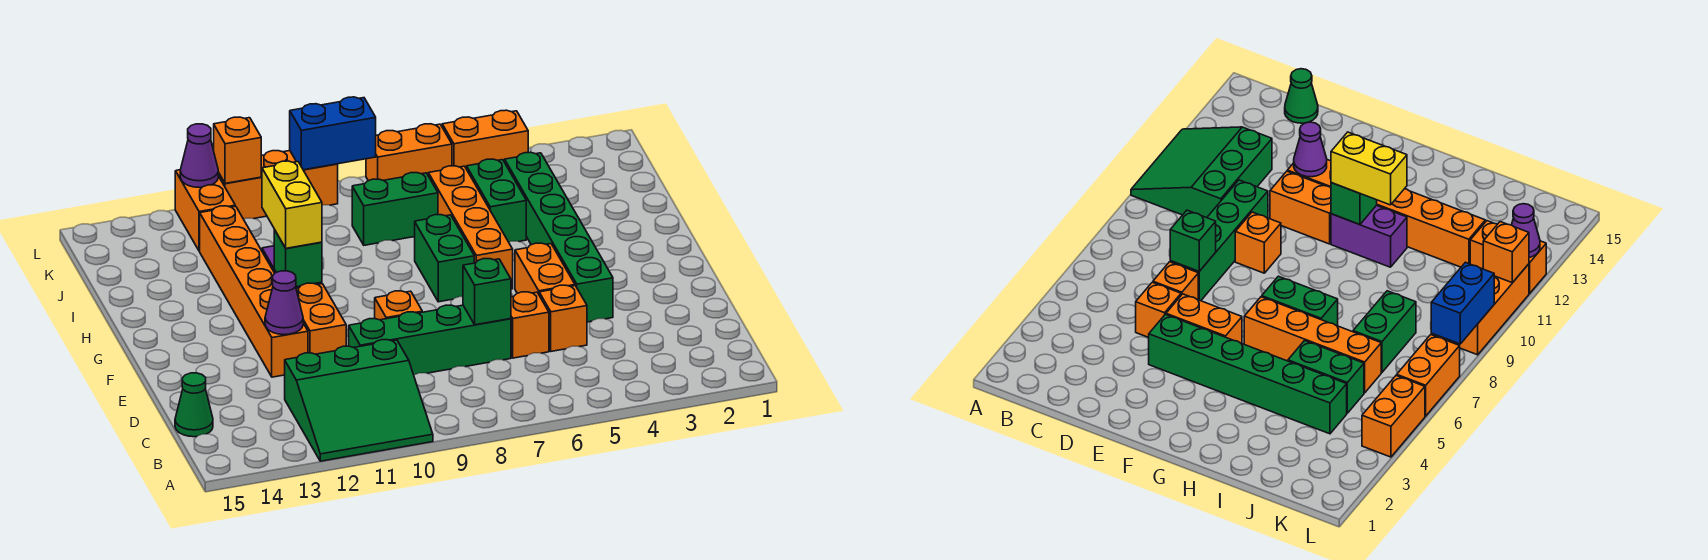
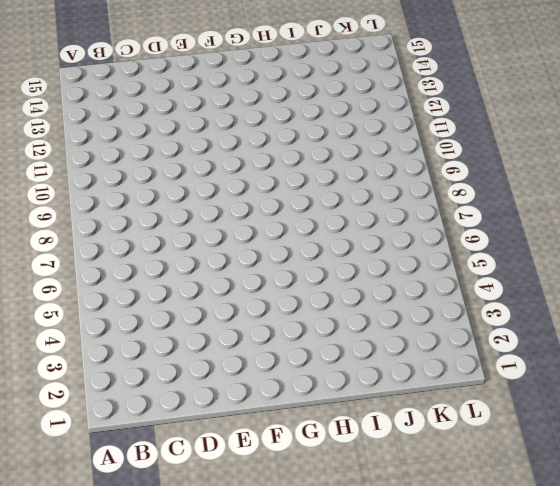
none -> green slope A10:C12 level 1 top C
none -> green cone C15 level 1
none -> orange brick D5 level 1

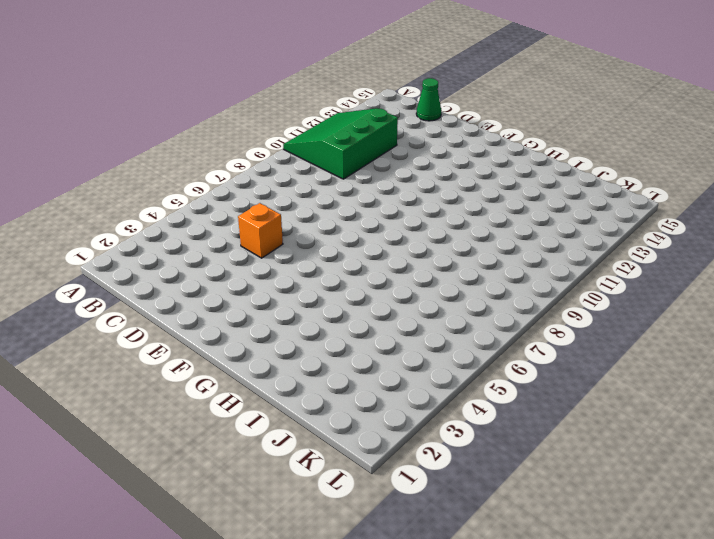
none -> orange brick D6 level 1
none -> green brick D7:D10 level 1
none -> green brick E4:J4 level 1

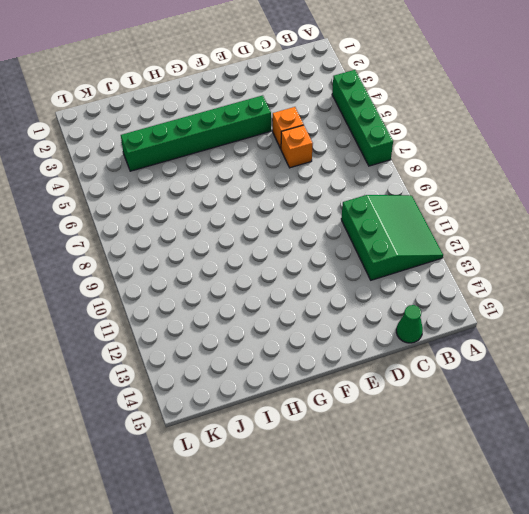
green brick A4:A7 level 1 -> green brick D7:D10 level 1
none -> orange brick E5:F5 level 1
none -> orange brick E9 level 1
none -> orange brick E11:F11 level 1

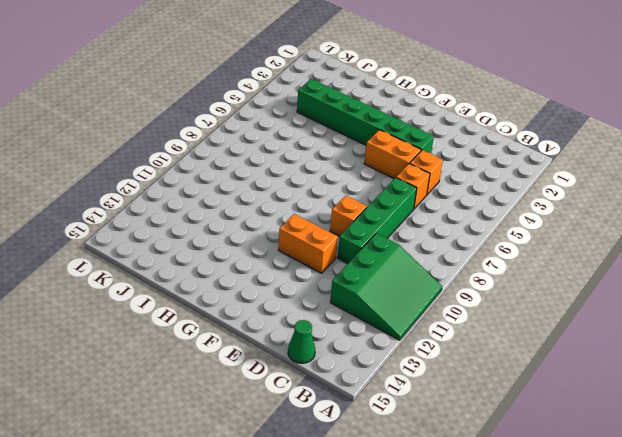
none -> orange brick E12:J12 level 1
none -> orange brick G6:J6 level 1
none -> green brick G7:H7 level 1

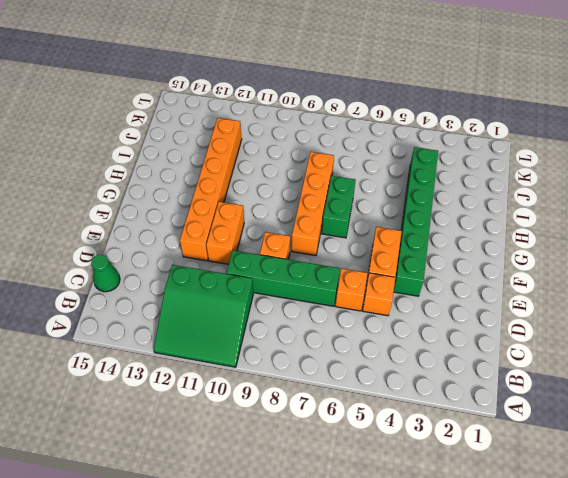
orange brick F8:I8 level 1 -> orange brick G6:J6 level 1
none -> purple brick G11:H11 level 1
none -> green brick I5:J5 level 1
none -> green brick J7:J8 level 1

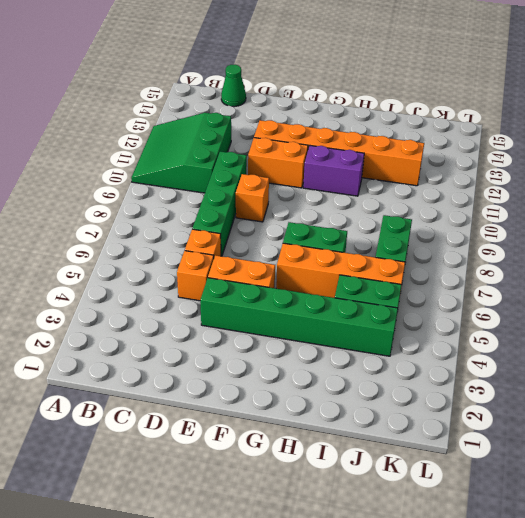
none -> orange brick K12:L12 level 1
none -> orange brick L4:L5 level 1
none -> orange brick L6:L7 level 1

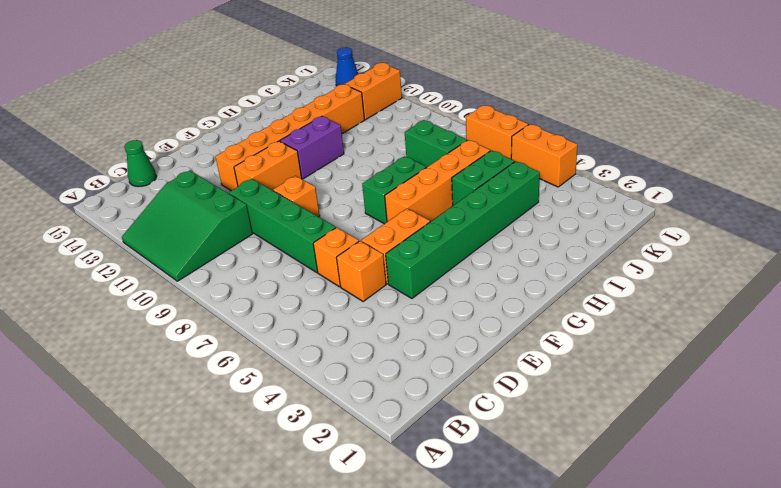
blue cone L14 level 1 -> none
none -> orange brick L9:L11 level 1
none -> green brick D7 level 2
none -> purple cone E12 level 2

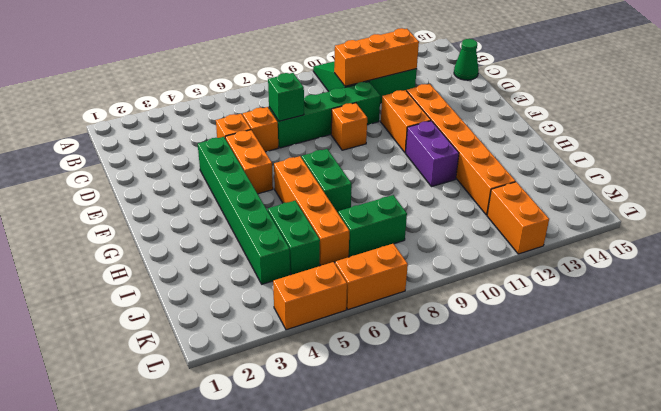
orange brick C10:C12 level 2 -> orange brick L9:L11 level 1
none -> purple cone E12 level 2
none -> green brick G11 level 2
none -> blue brick L8:L9 level 2

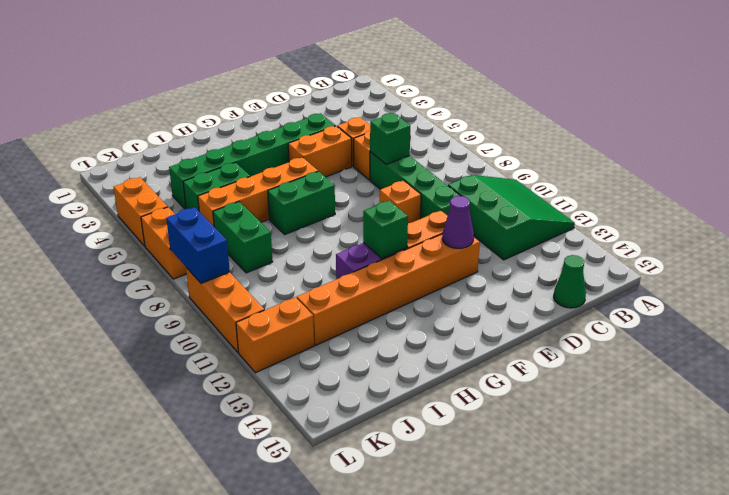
none -> orange brick L11 level 2
none -> purple cone L12 level 2
none -> yellow brick G11:H11 level 3

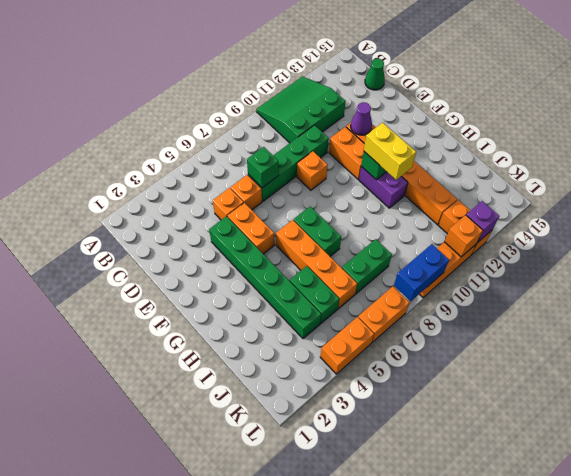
purple brick L12 level 2 -> purple cone L12 level 2

